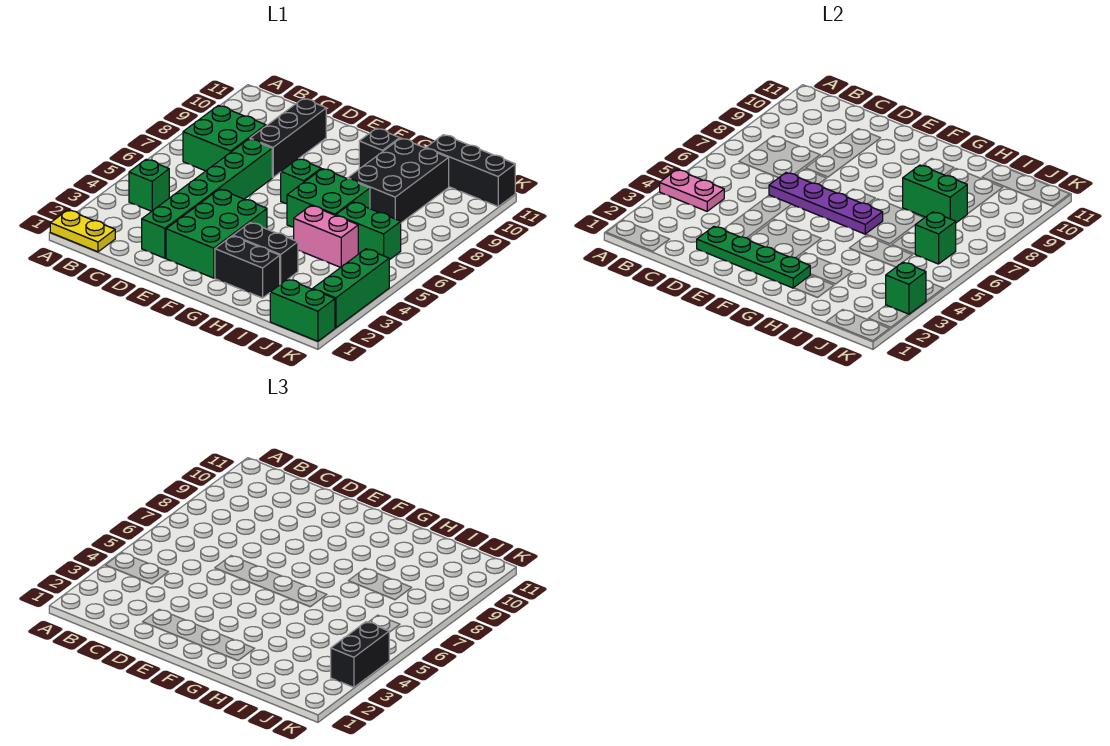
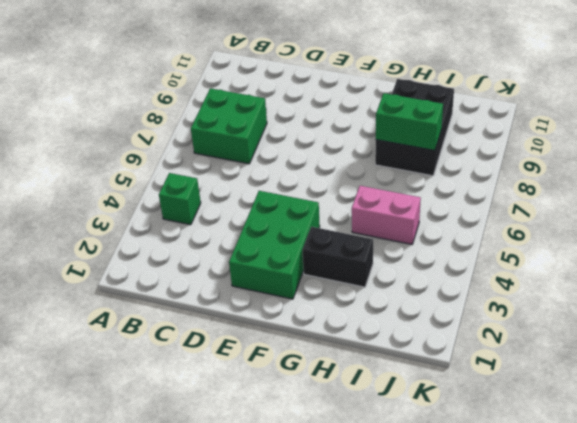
none -> yellow plate A1:B1 level 1
none -> green brick D2:D7 level 1
none -> black brick D8:D10 level 1

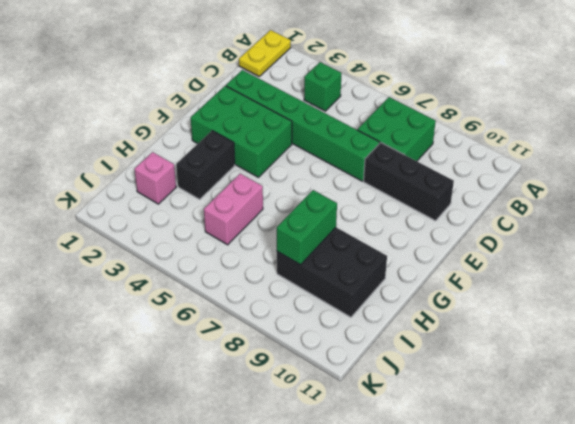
pink brick I2 level 1 -> none
none -> green brick F7 level 1
none -> black brick G2:H2 level 1
none -> green brick G6:H7 level 1

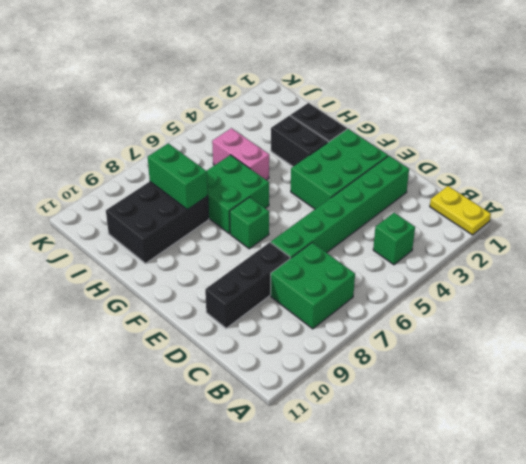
none -> black brick G10 level 1
none -> green brick I6:J6 level 1
none -> black brick I11:K11 level 1

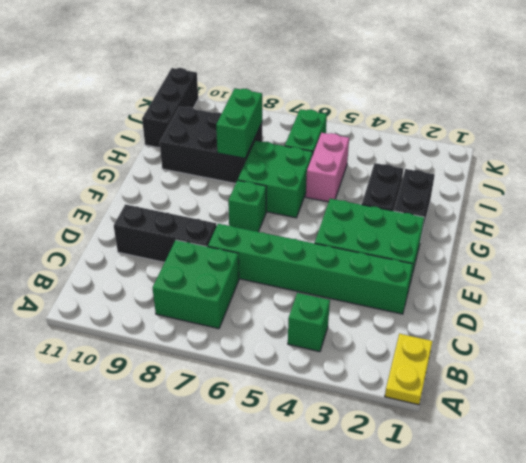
none -> black brick G10 level 1
none -> green brick J1:K1 level 1
none -> green brick K2:K4 level 1

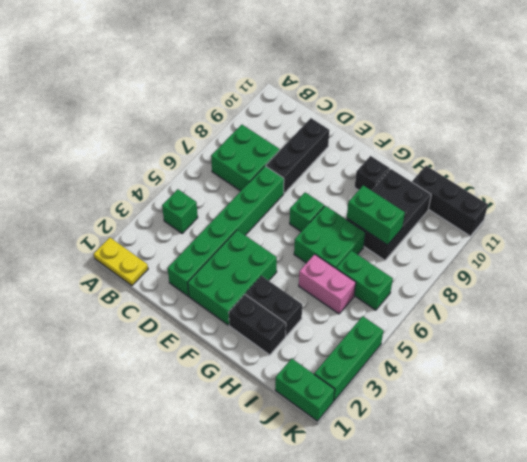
none -> pink plate A4:B4 level 2
none -> green plate D2:G2 level 2
none -> purple plate D6:G6 level 2

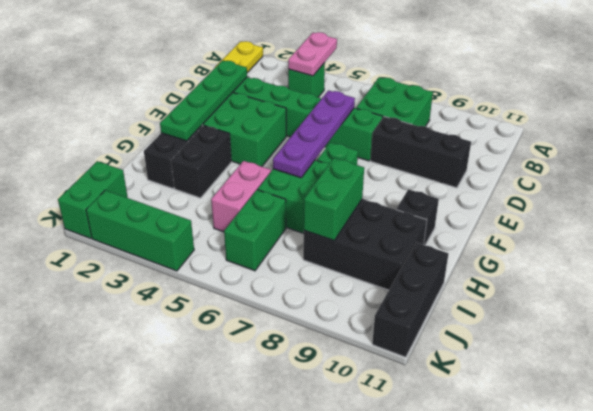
none -> green brick J6 level 2
none -> green brick K3 level 2
none -> black brick K3:K4 level 3

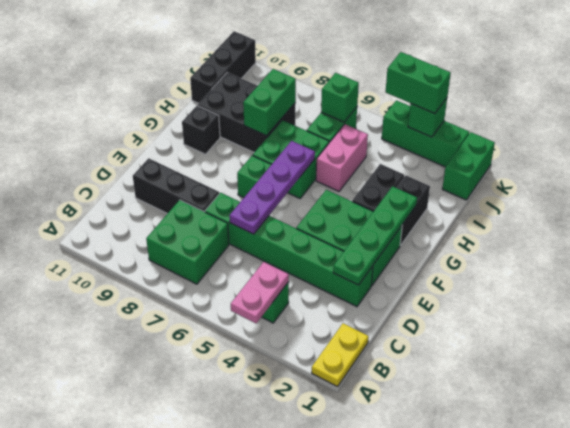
green brick K3:K4 level 3 -> black brick K3:K4 level 3

